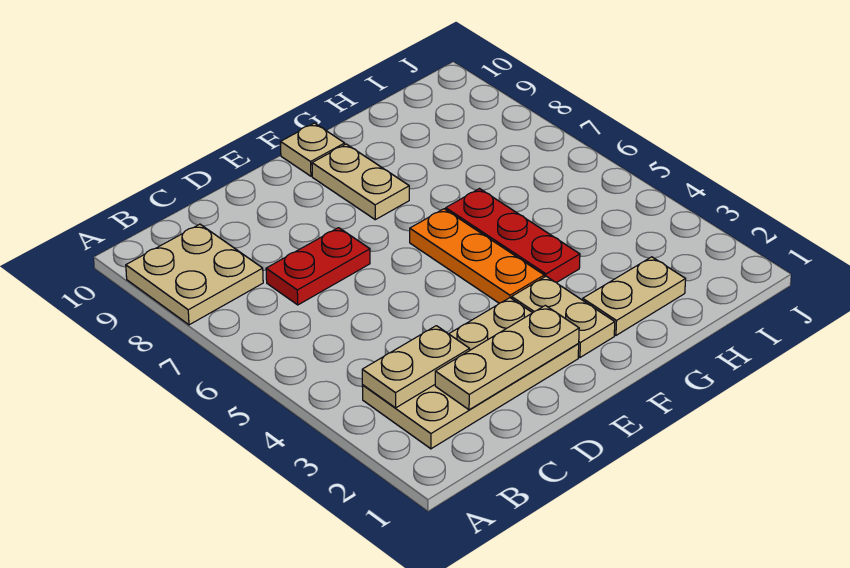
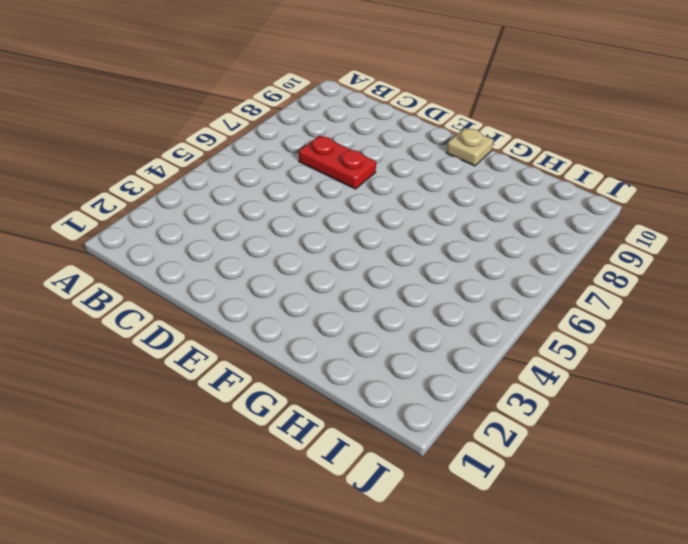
none -> tan plate A8:B9 level 1
none -> tan plate B2:E3 level 1

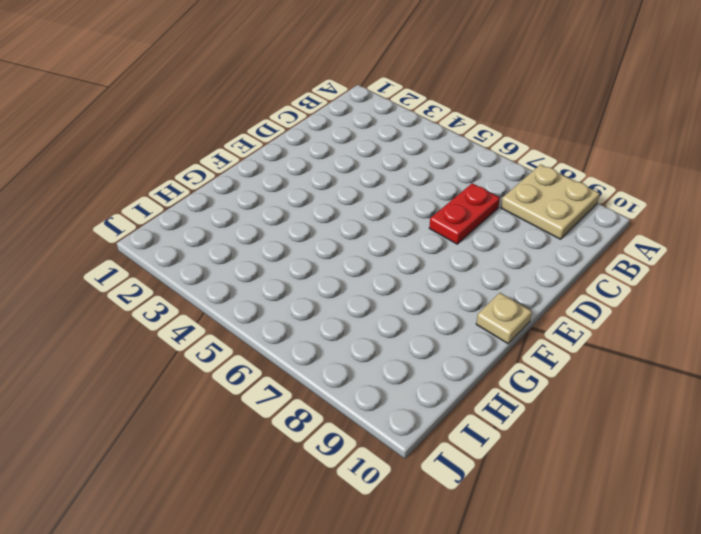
none -> tan plate B2:E3 level 1
none -> tan plate F2:F3 level 1

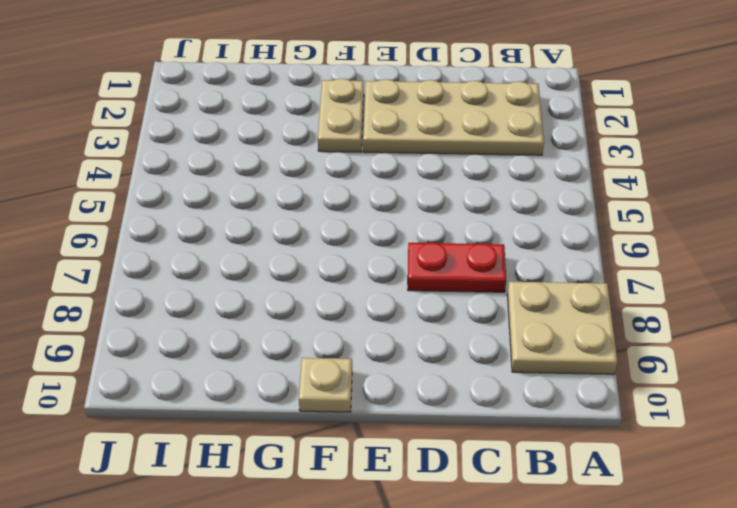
none -> orange plate F4:F6 level 1
none -> tan plate F8:F9 level 1

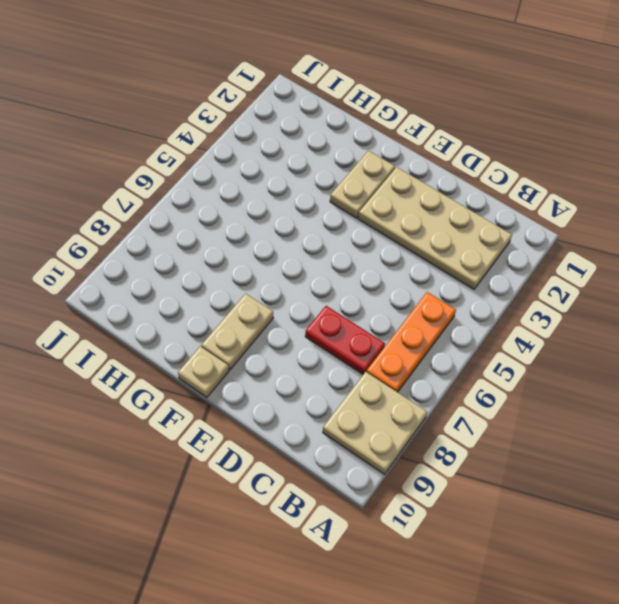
orange plate B5:B7 level 1 -> orange plate F4:F6 level 1
none -> tan plate G2:H2 level 1
none -> red plate G4:G6 level 1

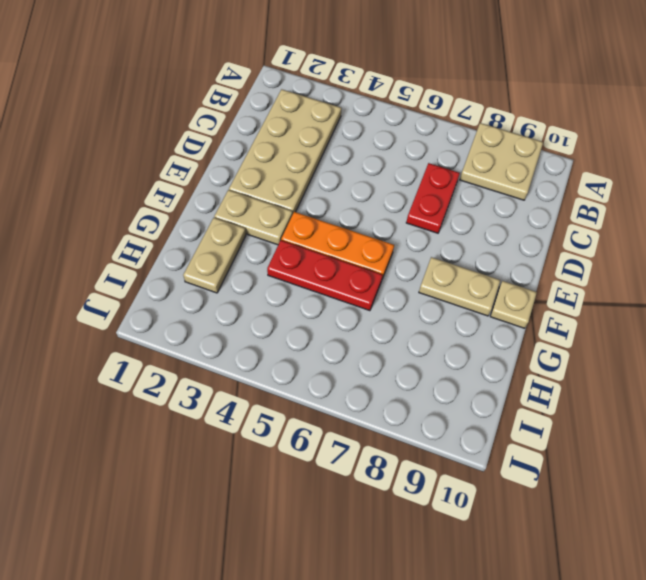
none -> tan plate B3:C3 level 2
none -> tan plate C2:E2 level 2

